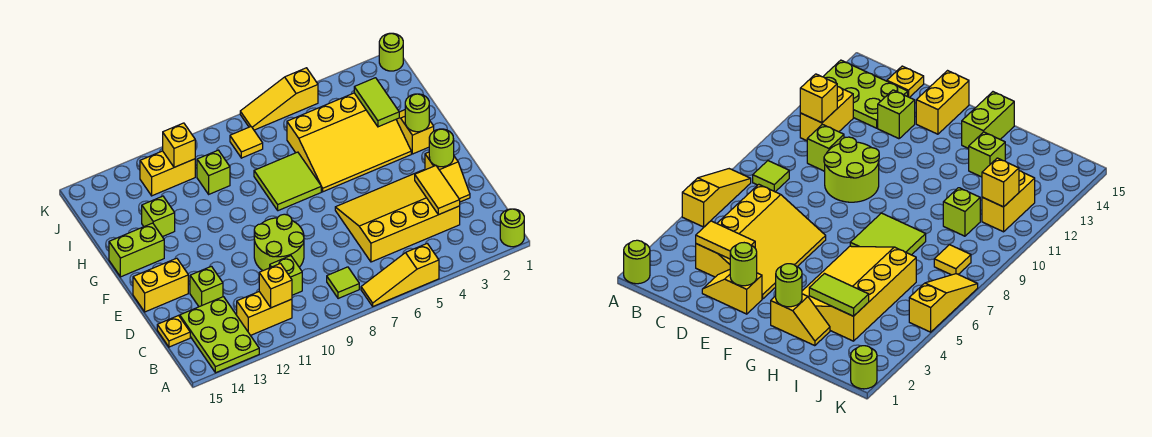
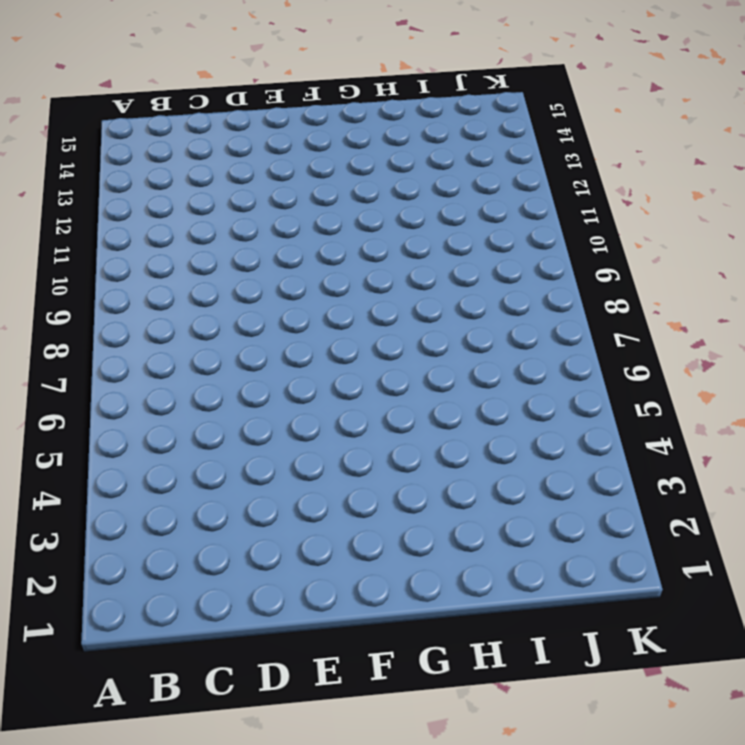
none -> lime round brick A1 level 1
none -> yellow slope A5:A7 level 1 top 5
none -> lime plate A13:C14 level 1

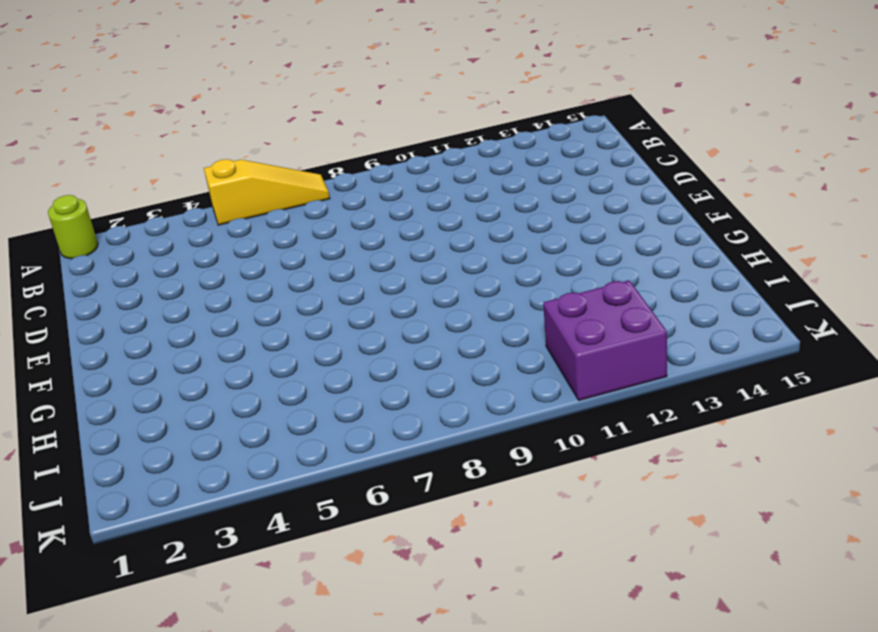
purple brick J11:K12 level 1 -> yellow brick J11:J12 level 1
none -> lime plate A13:C14 level 1
none -> lime tile B8 level 1
none -> yellow brick B11:B12 level 1

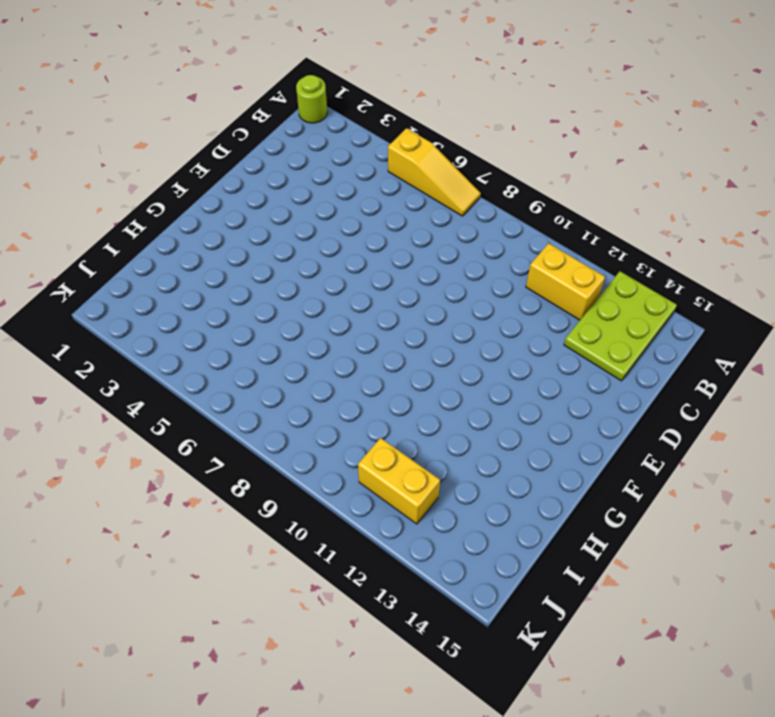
none -> lime tile B8 level 1
none -> yellow slope C3:E6 level 1 top C
none -> lime brick C10 level 1

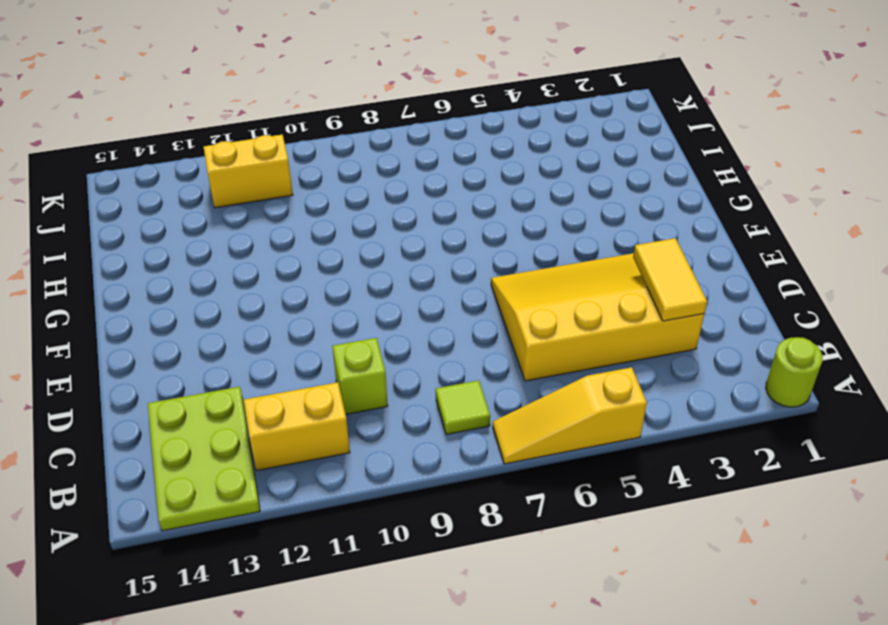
none -> yellow plate C15 level 1
none -> yellow slope D2:E2 level 1 top E
none -> lime round brick D9:E10 level 1

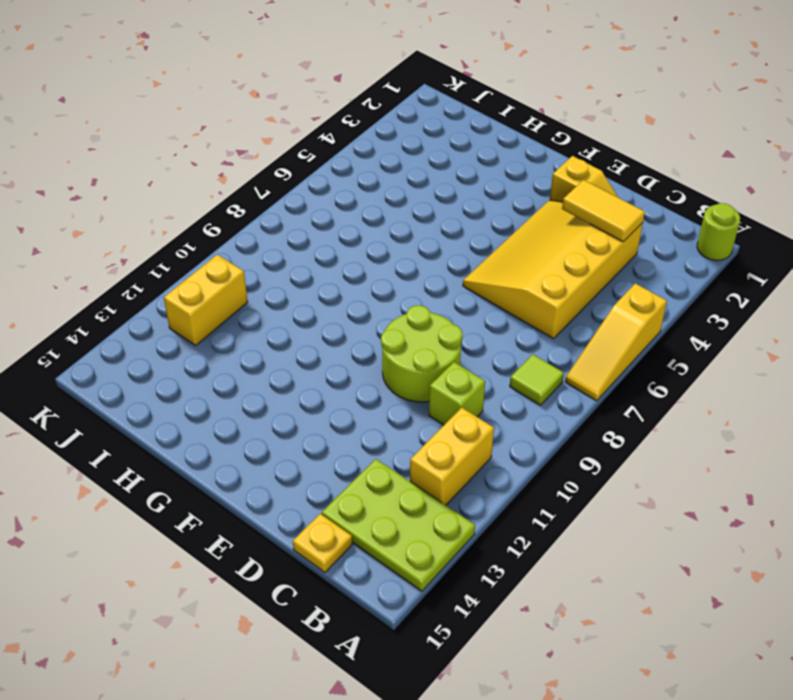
none -> lime brick D13 level 1
none -> yellow brick E14:E15 level 1
none -> yellow slope G2:H2 level 1 top G

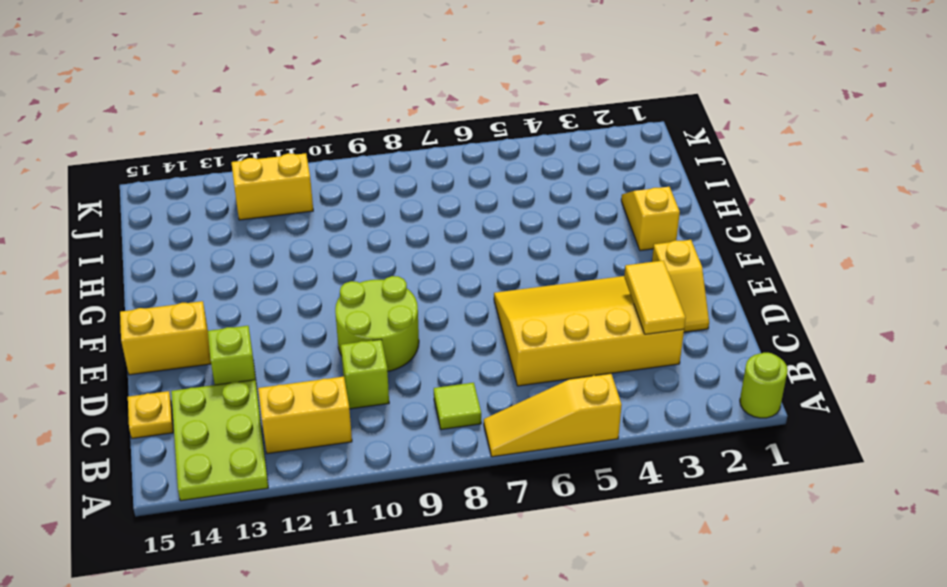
none -> yellow slope G3:I6 level 1 top I
none -> lime tile G7:H8 level 1
none -> lime brick G14:G15 level 1

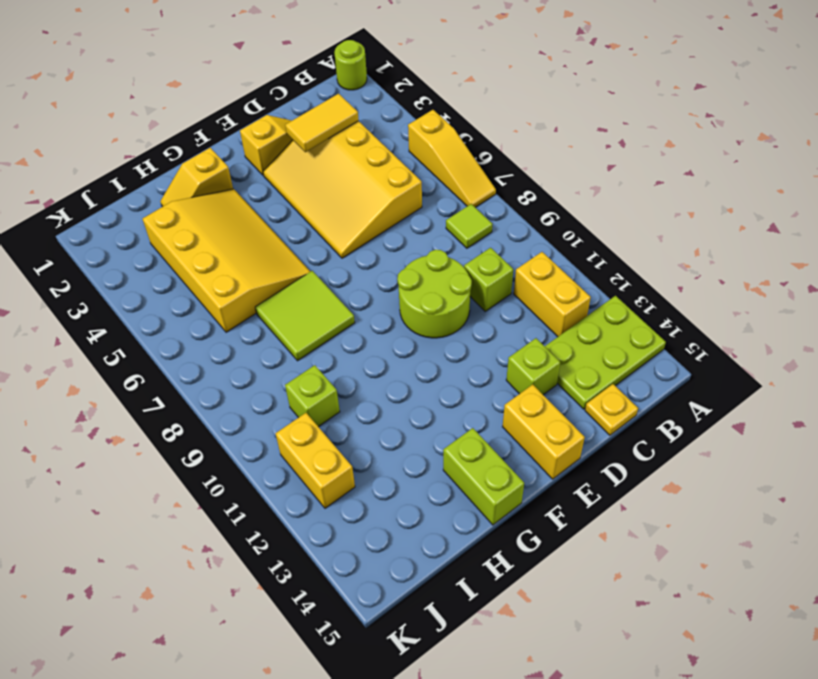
none -> lime brick H13 level 1
none -> yellow tile J8 level 1
none -> lime round brick K1 level 1

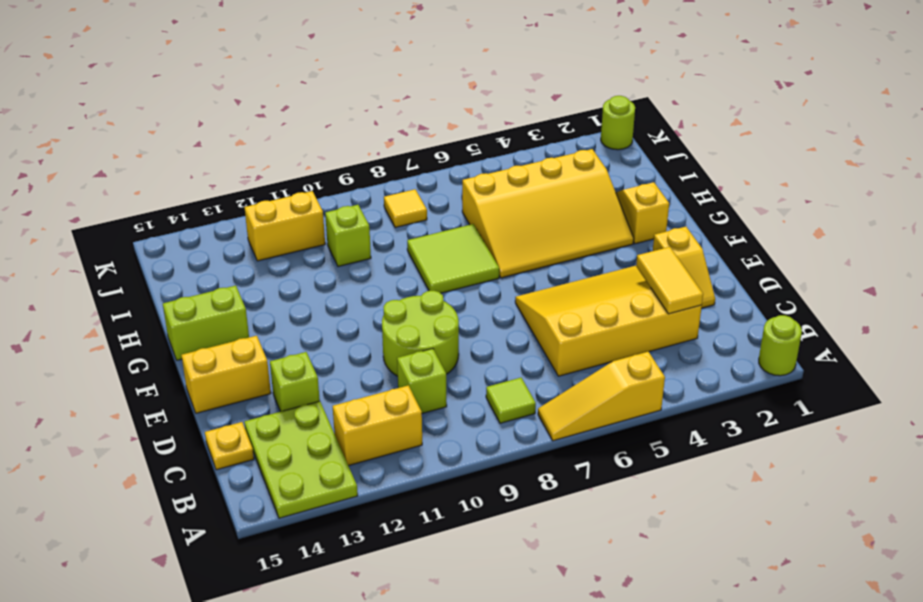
none -> lime brick H13 level 1
none -> yellow slope K5:K7 level 1 top 5
none -> yellow brick B11 level 2

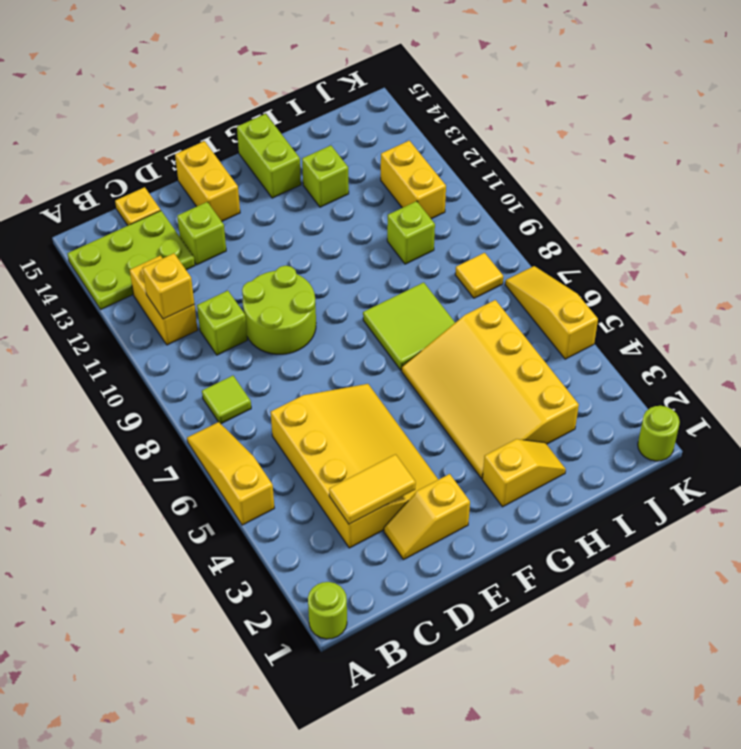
none -> lime round brick E2 level 2
none -> lime round brick G2 level 2
none -> lime tile H3:I3 level 2

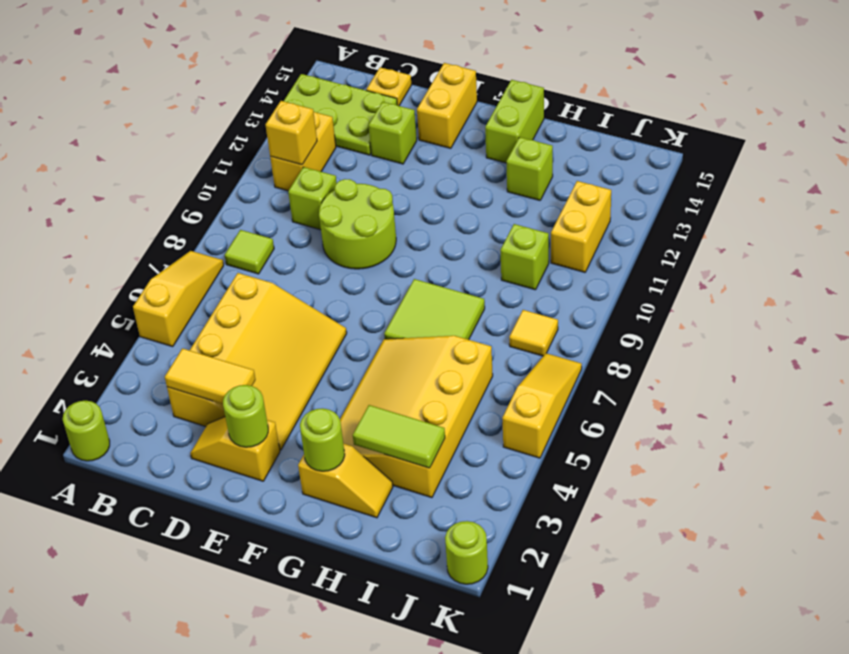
none -> yellow brick J11 level 2

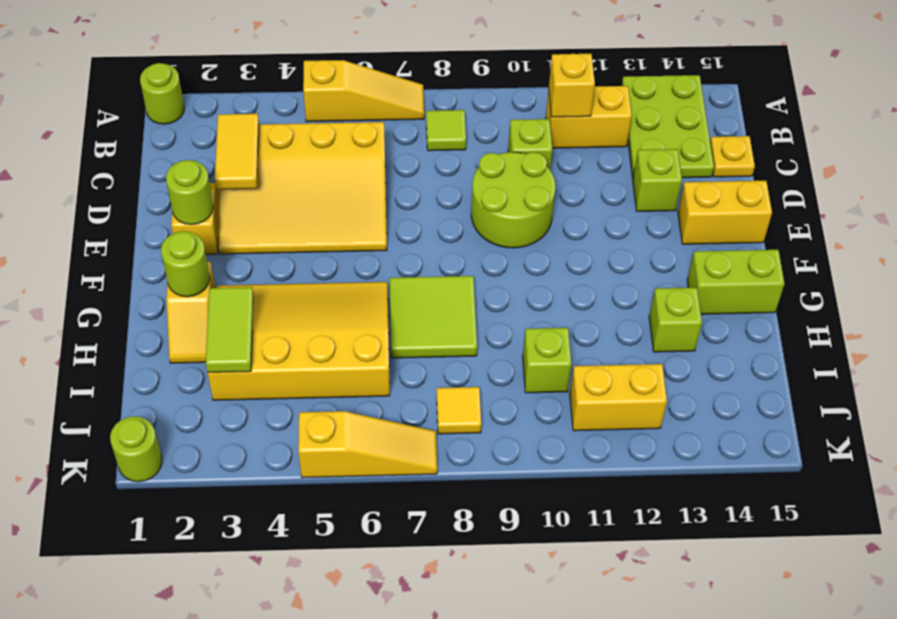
none -> yellow brick J11 level 2

